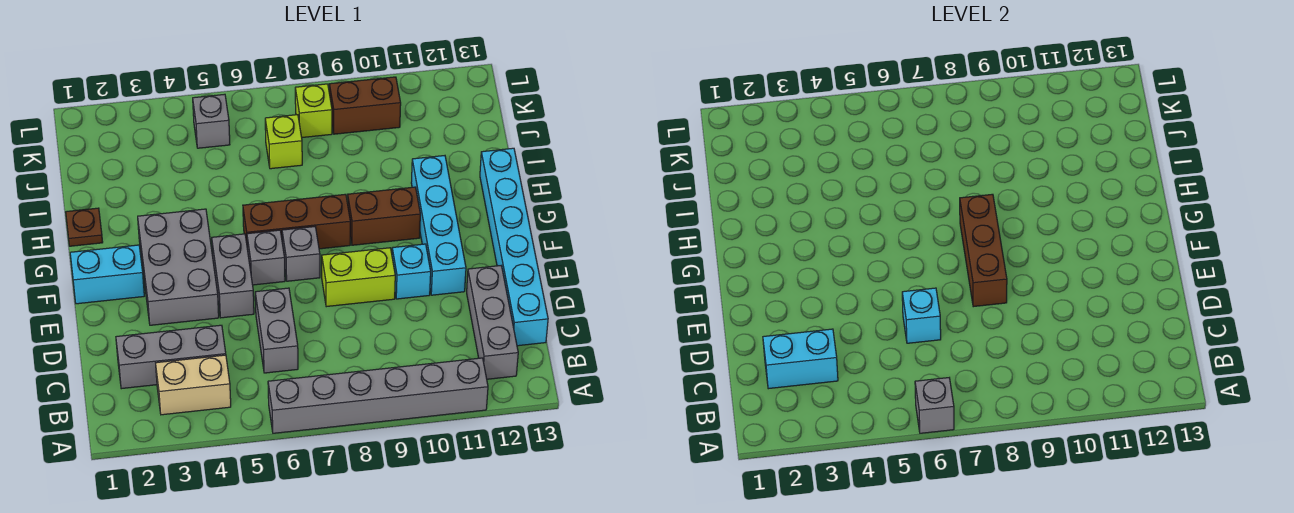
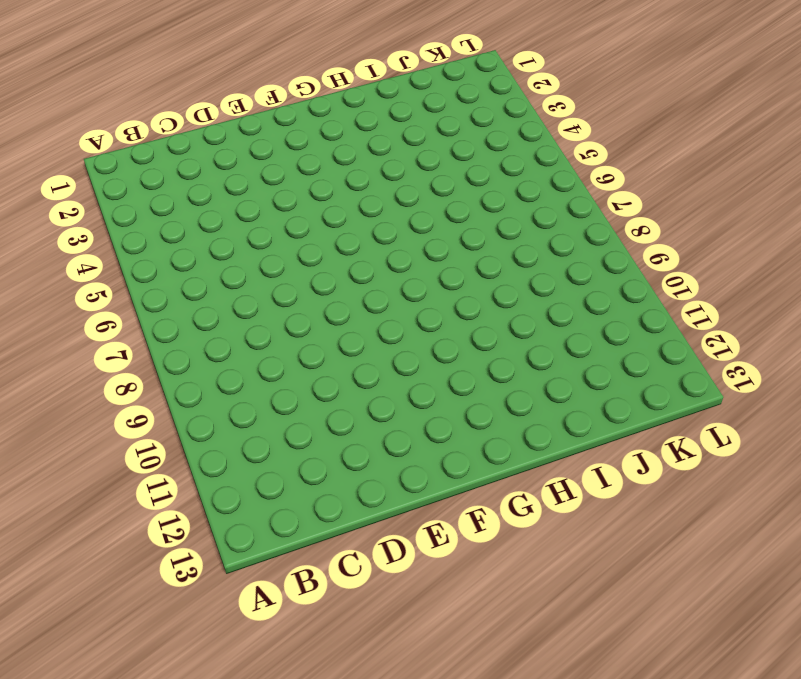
none -> grey brick A6:A11 level 1
none -> tan brick B3:B4 level 1
none -> grey brick B12:D12 level 1

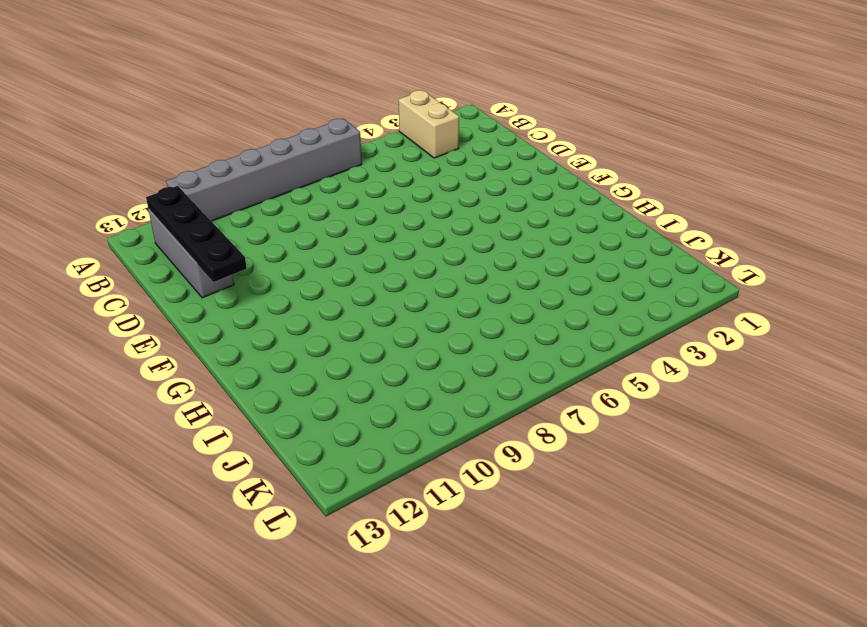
tan brick A3:B3 level 1 -> tan brick B3:B4 level 1
black plate B12:E12 level 2 -> none
none -> grey brick C2:C4 level 1
none -> grey brick C6:D6 level 1
none -> cyan brick C13:H13 level 1

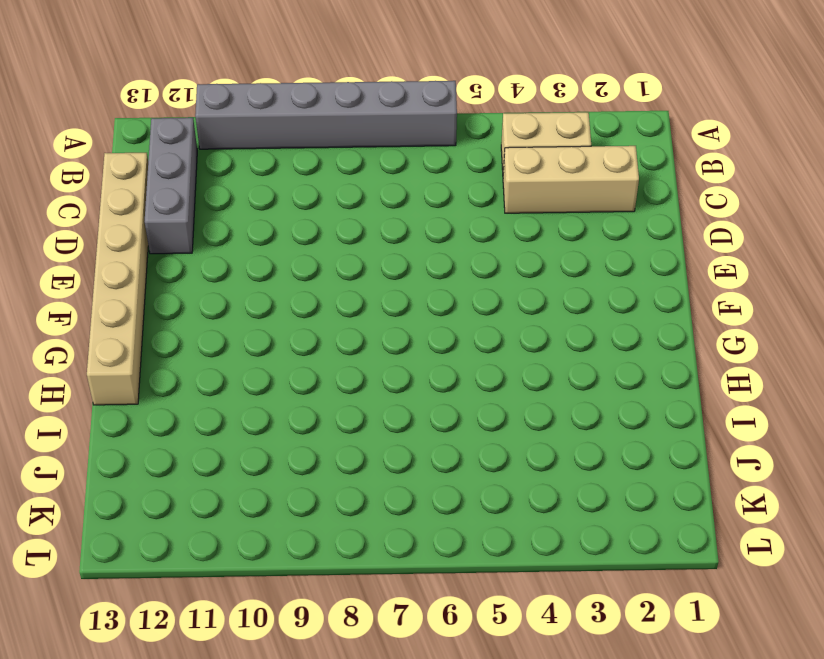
tan brick C2:C4 level 1 -> grey brick C2:C4 level 1
tan brick C13:H13 level 1 -> cyan brick C13:H13 level 1
none -> grey brick C6:D6 level 1
none -> grey brick E3:G4 level 1
none -> grey brick E5:F5 level 1

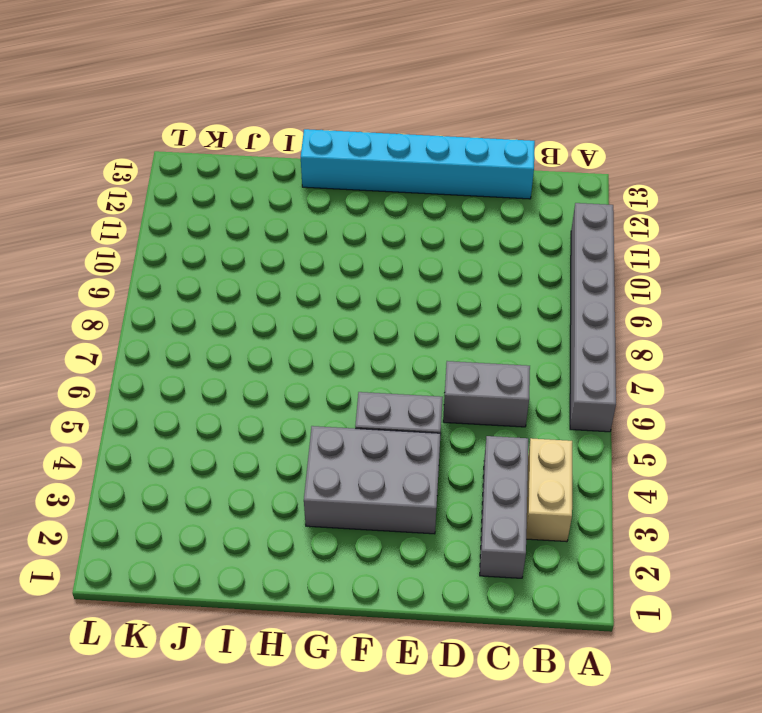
none -> grey brick B12:D12 level 1
none -> lime brick E8:E9 level 1
none -> cyan brick E10 level 1

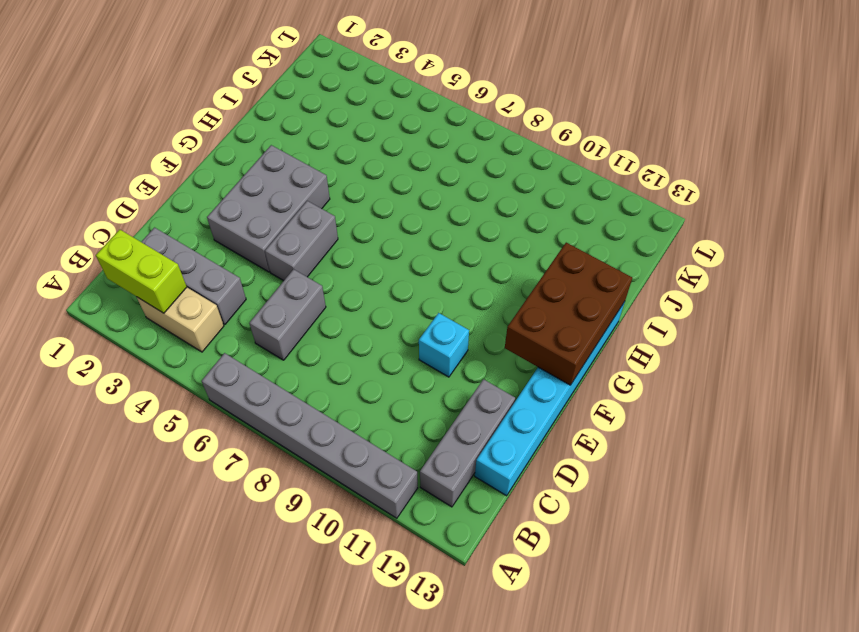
lime brick B2:B3 level 2 -> lime brick E8:E9 level 1
brown brick F12:H13 level 2 -> none
none -> cyan brick E11:H11 level 1
none -> cyan brick F1:F2 level 1
none -> grey brick F6 level 1

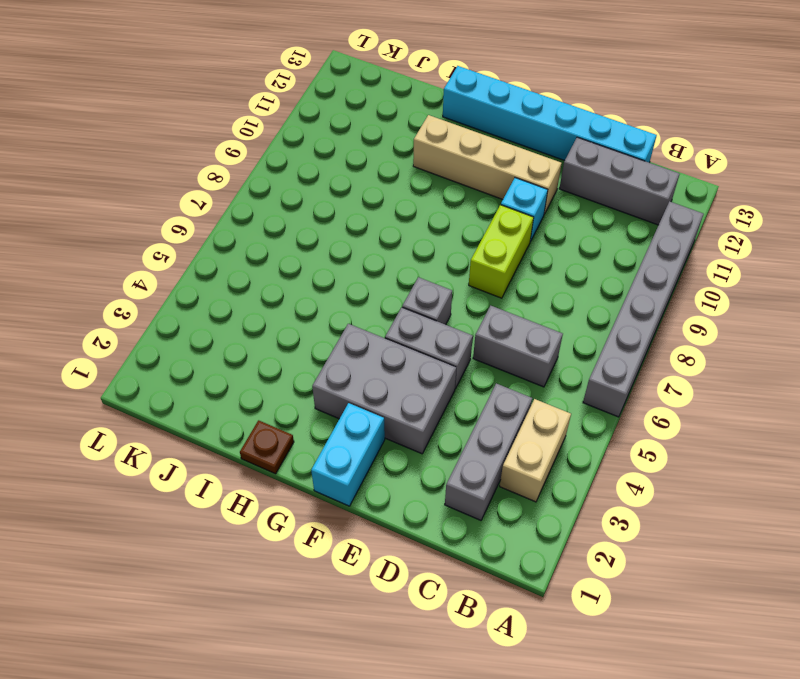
tan brick E11:H11 level 1 -> cyan brick E11:H11 level 1
none -> grey brick F7 level 1
none -> brown brick G6:G8 level 1
none -> brown brick G9:G10 level 1

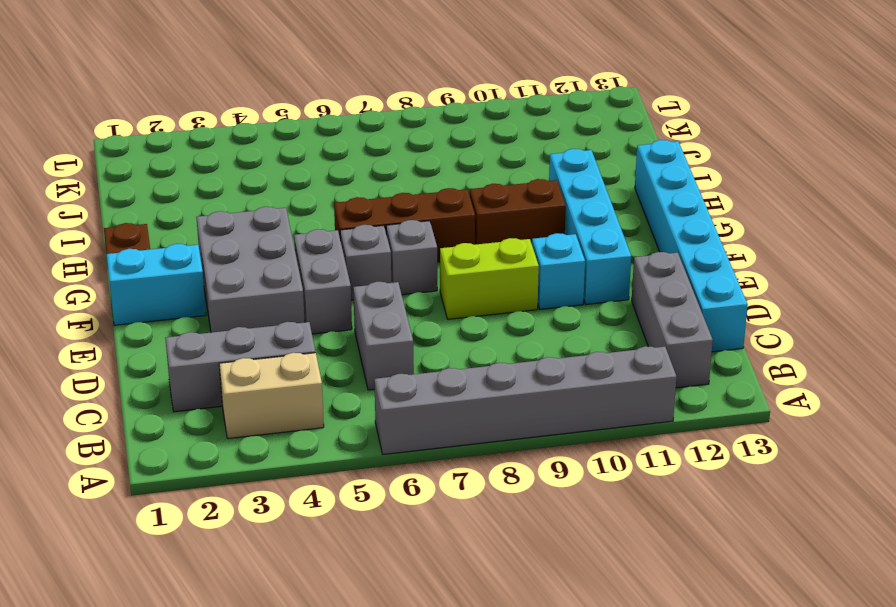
none -> lime brick J7 level 1
none -> grey brick K5 level 1
none -> lime brick K8 level 1

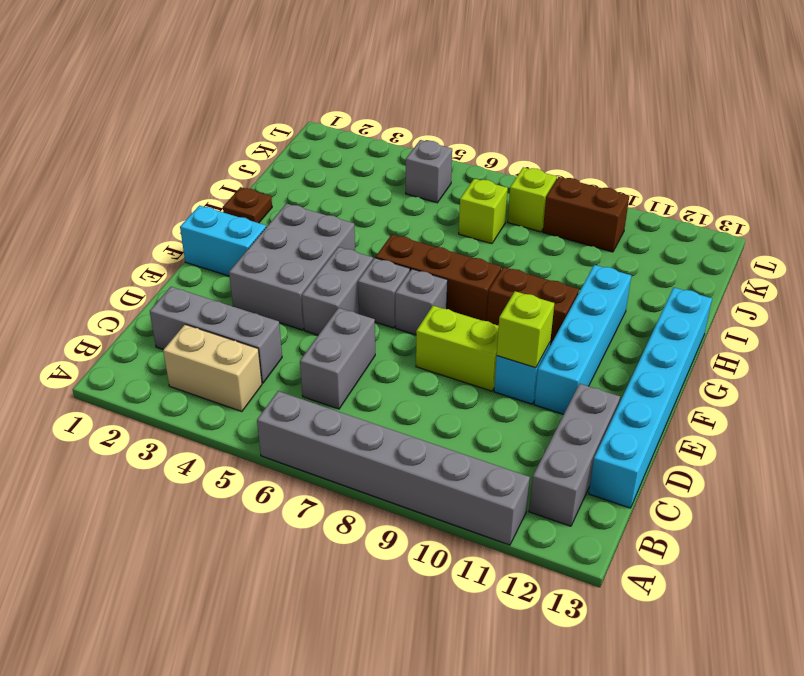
lime brick E10 level 2 -> none
none -> grey brick A6 level 2
none -> cyan brick C2:C3 level 2
none -> cyan brick D6 level 2

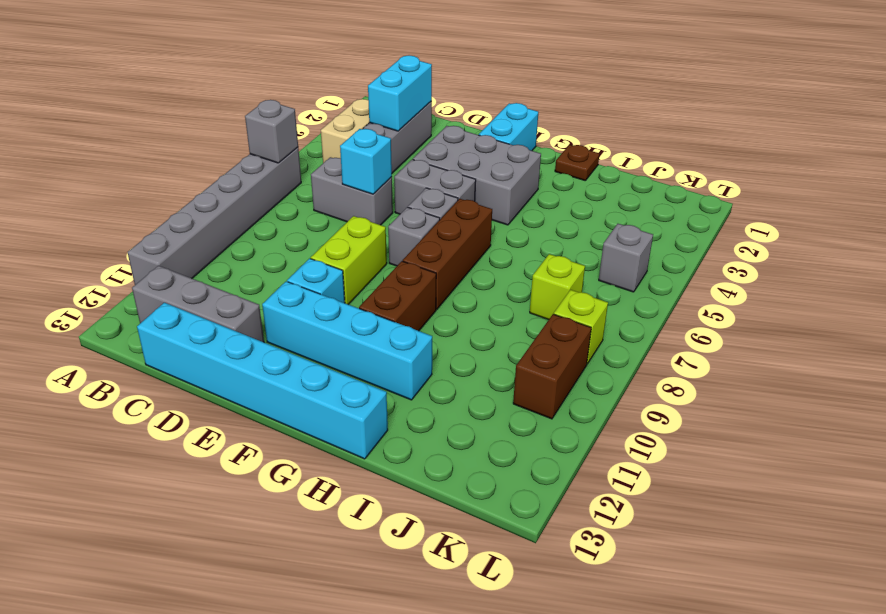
none -> brown brick E8:G8 level 2

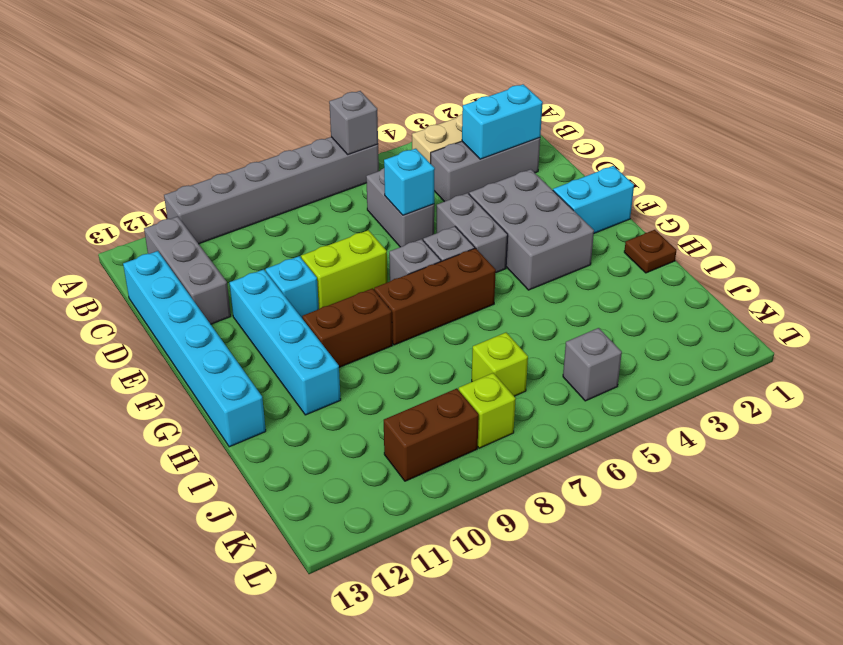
none -> brown brick E8:G8 level 2

